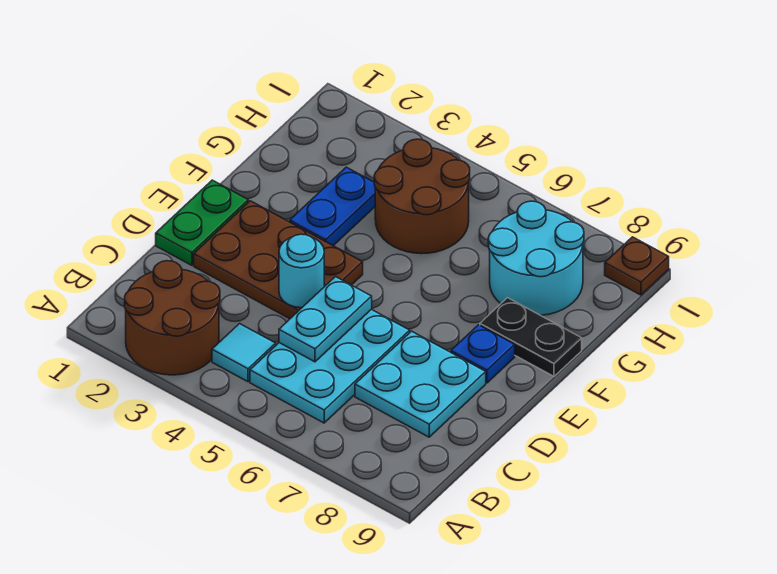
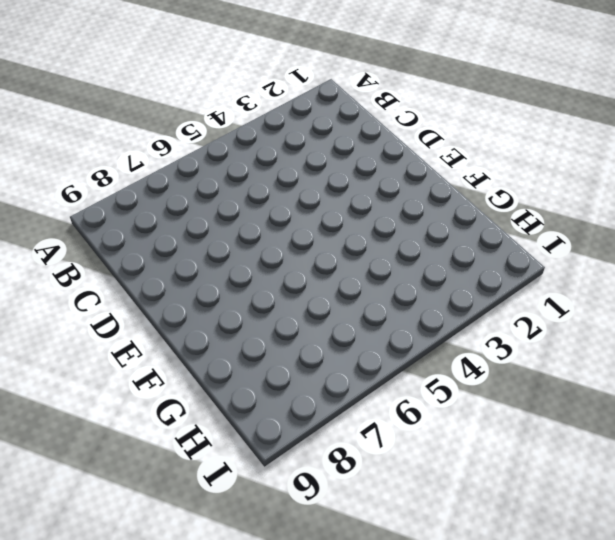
none -> brown round brick A2:B3 level 1
none -> cyan tile B4 level 1
none -> cyan plate B5:D6 level 1

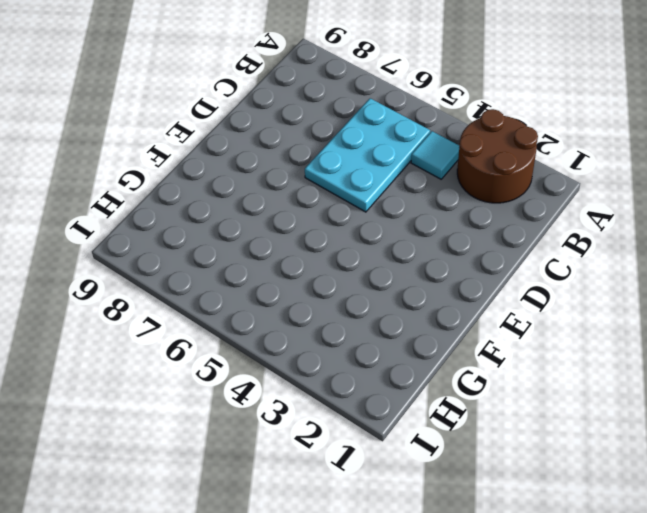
none -> cyan plate C7:D8 level 1
none -> green plate D1:E1 level 1
none -> brown plate D2:E4 level 1

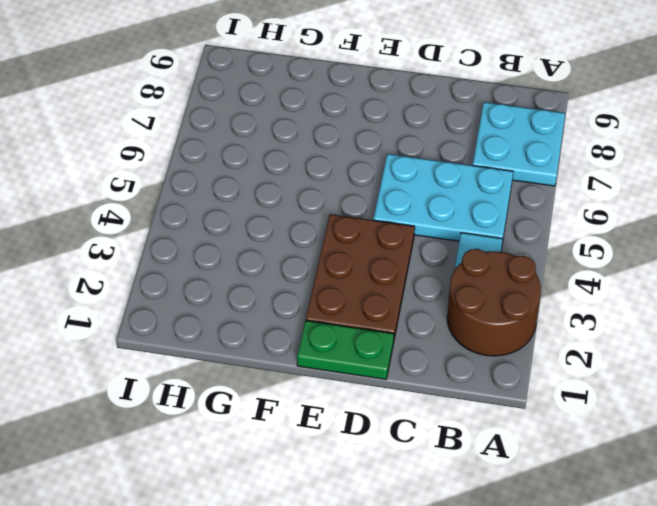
cyan plate A7:B8 level 1 -> cyan plate C7:D8 level 1
none -> blue plate E8 level 1
none -> blue plate F3:G3 level 1
none -> black plate F8:F9 level 1

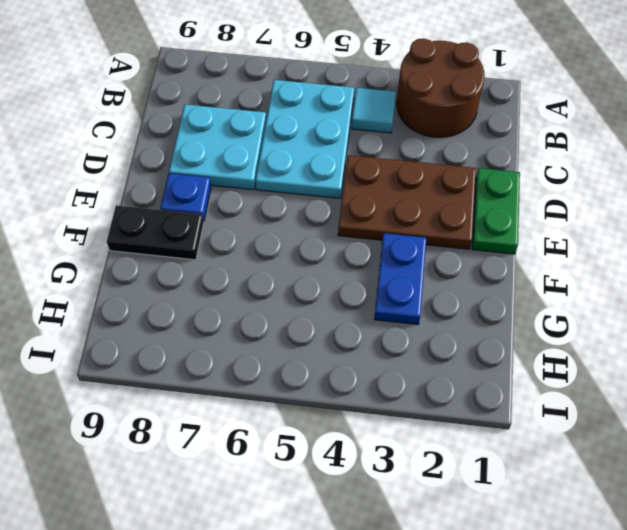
none -> brown round brick G4:H5 level 1
none -> cyan round brick G7:H8 level 1
none -> brown plate I9 level 1

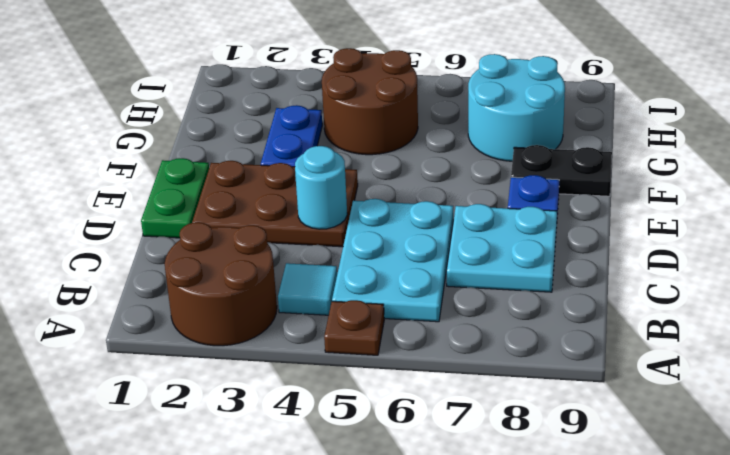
brown plate A5 level 1 -> brown plate I9 level 1
none -> cyan plate C5:D5 level 2

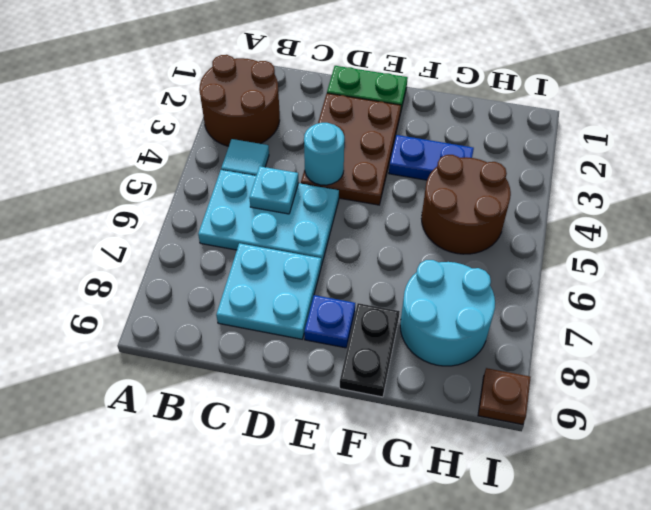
cyan plate C5 level 2 -> cyan plate C5:D5 level 2

